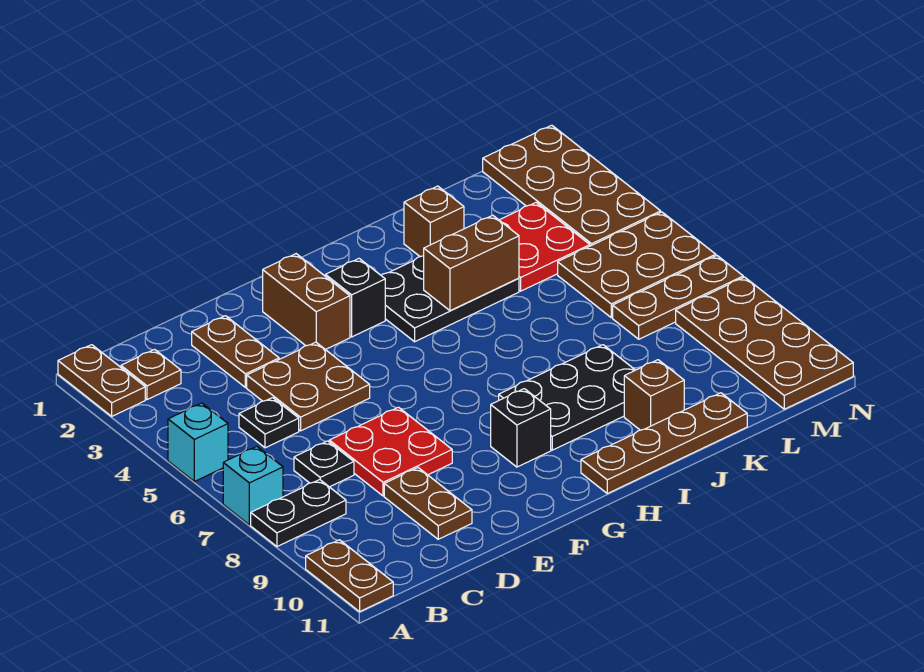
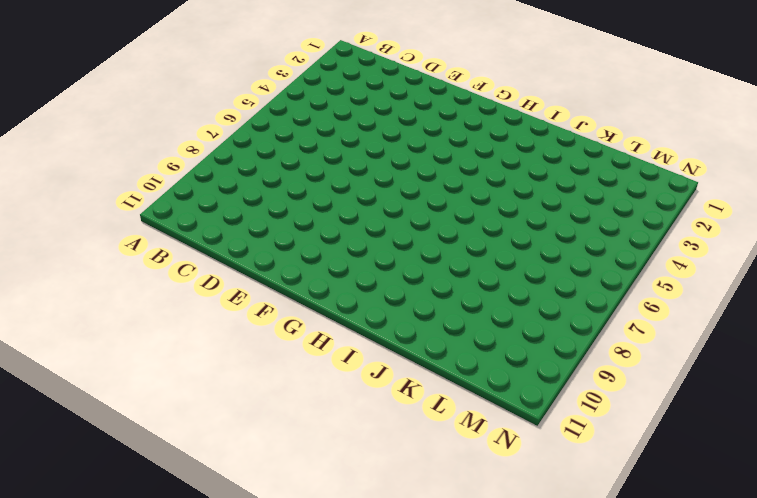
none -> brown plate A1:A2 level 1
none -> cyan brick A5 level 1
none -> cyan brick A7 level 1

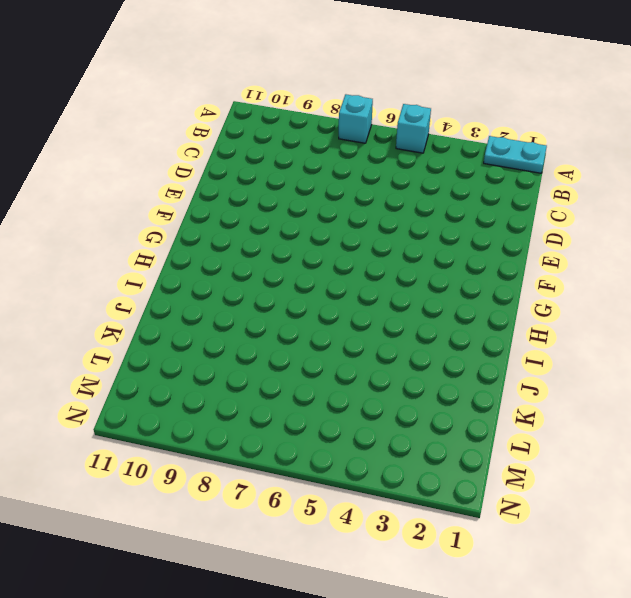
cyan plate A1:A2 level 1 -> brown plate A1:A2 level 1
none -> black plate A8:B8 level 1
none -> brown plate A10:A11 level 1
none -> brown plate B2 level 1

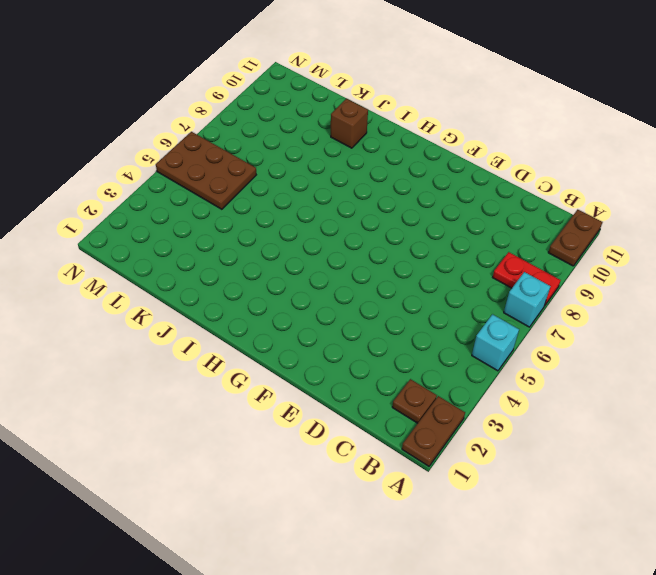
red plate A8:B8 level 1 -> black plate A8:B8 level 1
none -> black plate C5 level 1
none -> black plate C7 level 1
none -> brown plate D2:D3 level 1

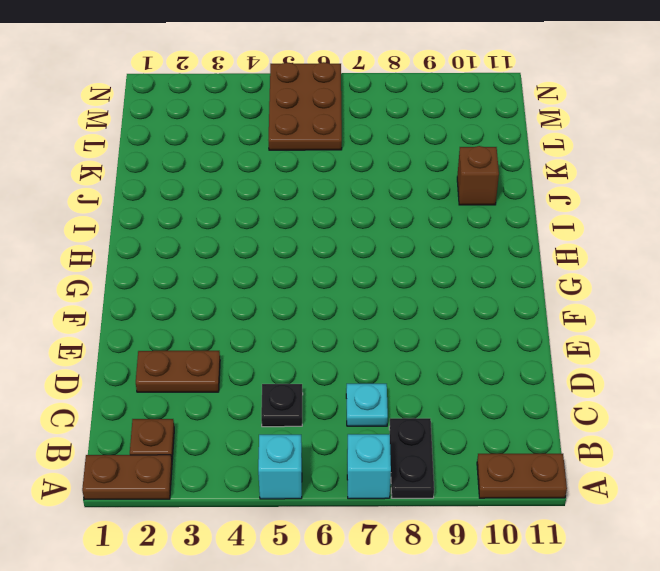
cyan plate C7 level 1 -> black plate C7 level 1
none -> brown plate D4:E5 level 1
none -> red plate D7:E8 level 1
none -> brown plate D9:D10 level 1

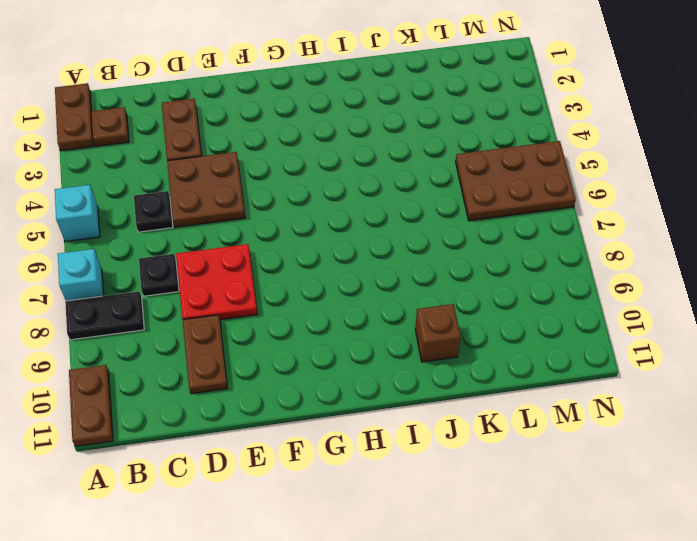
none -> brown brick F2:F3 level 1
none -> black brick G3 level 1
none -> black brick G9 level 1

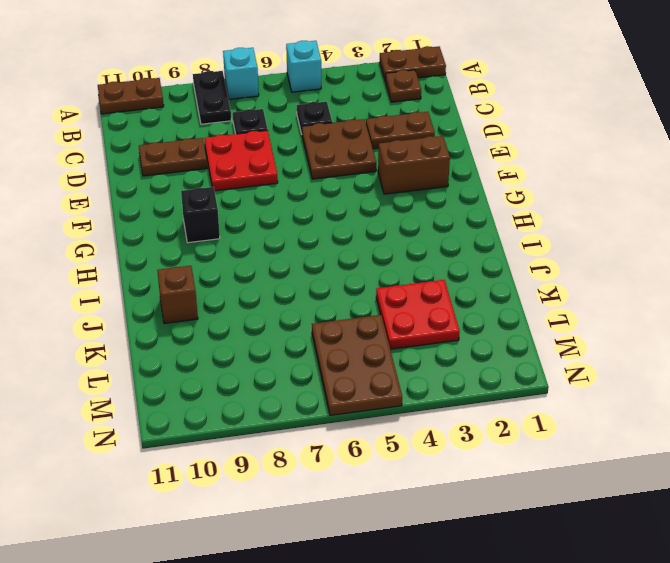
none -> black brick G3 level 1
none -> black plate H3:J4 level 1
none -> black plate H8:J9 level 1

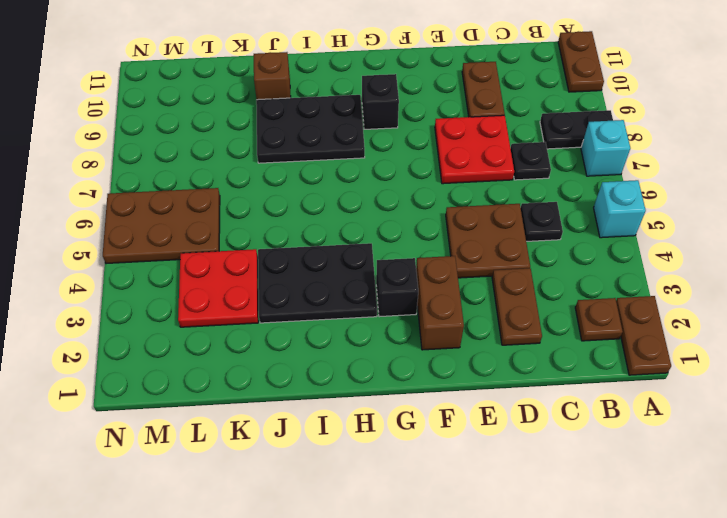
none -> brown plate H11:K11 level 1
none -> brown brick J2 level 1
none -> brown plate L7:N7 level 1

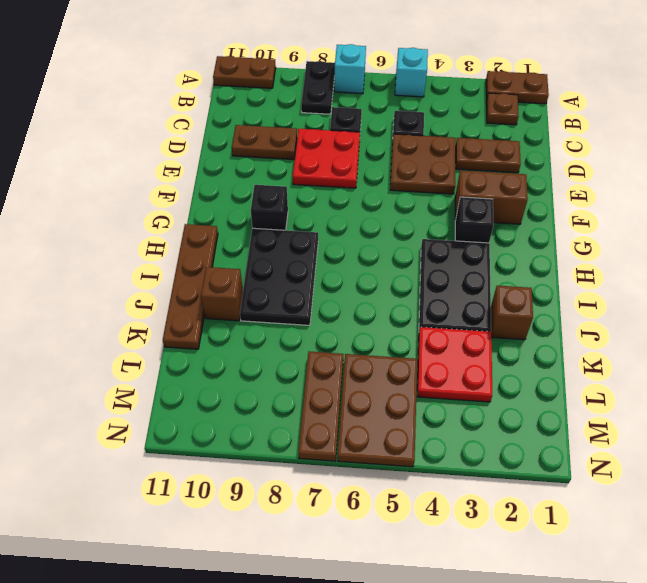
none -> brown plate M1:N4 level 1
none -> brown plate M8:N11 level 1
none -> brown brick I4:J4 level 2

